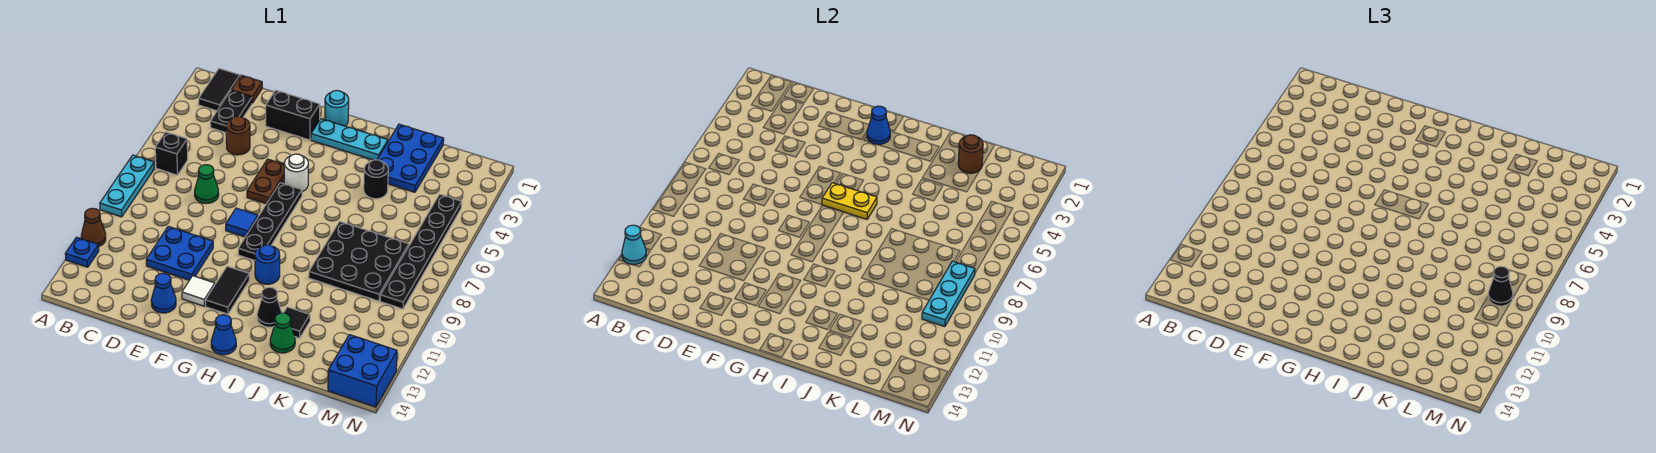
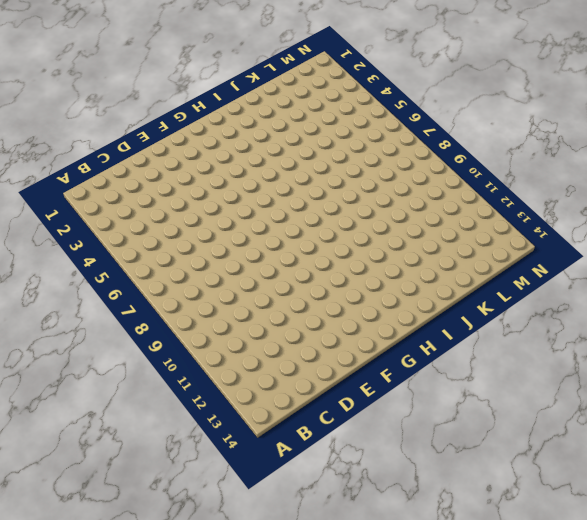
none -> cyan plate A7:A9 level 1
none -> brown cone A11 level 1
none -> blue plate A12 level 1
none -> black tile B1:B2 level 1

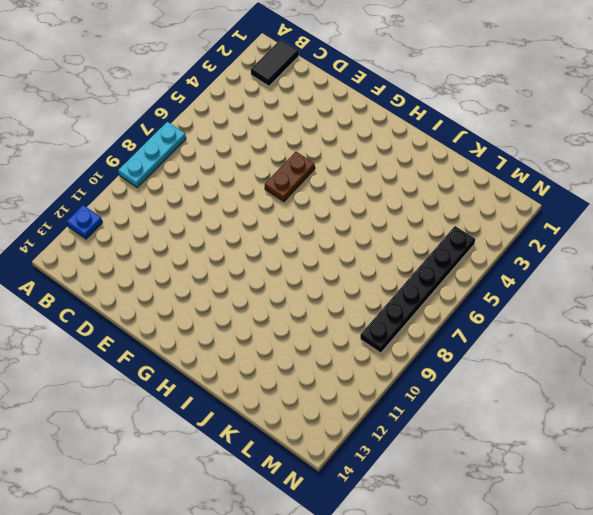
none -> brown cone A11 level 1
none -> black brick B6 level 1
none -> brown plate C1 level 1
none -> black plate C2:C3 level 1

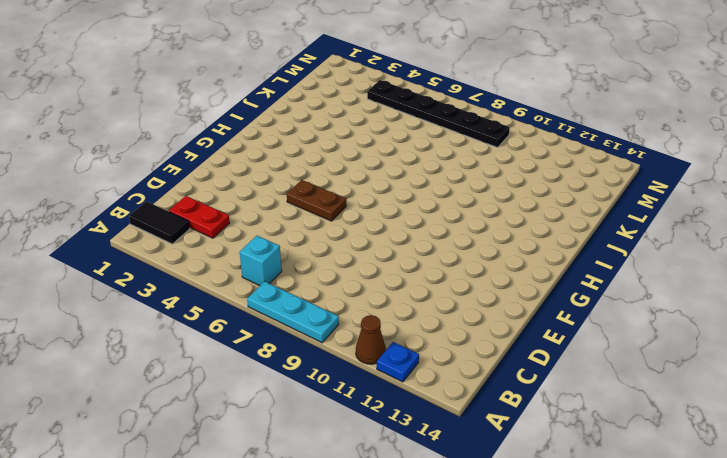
cyan brick B6 level 1 -> black brick B6 level 1
red plate C2:C3 level 1 -> black plate C2:C3 level 1
none -> brown plate C1 level 1
none -> brown round brick D4 level 1
none -> green cone D7 level 1
none -> blue plate D10:E11 level 1

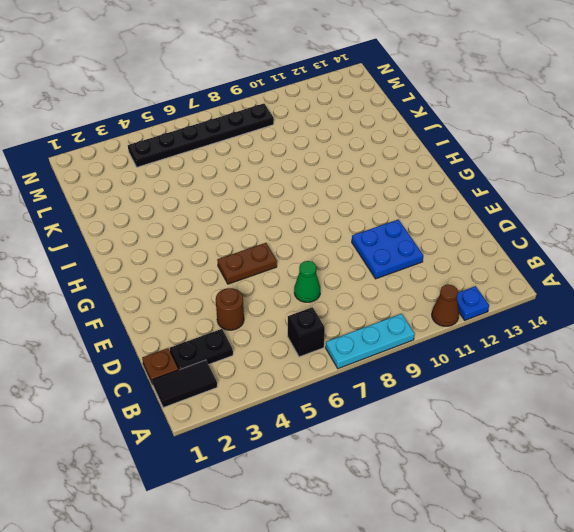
none -> black brick E2:F2 level 1
none -> blue cone E13 level 1
none -> blue tile F8 level 1
none -> white tile F12 level 1

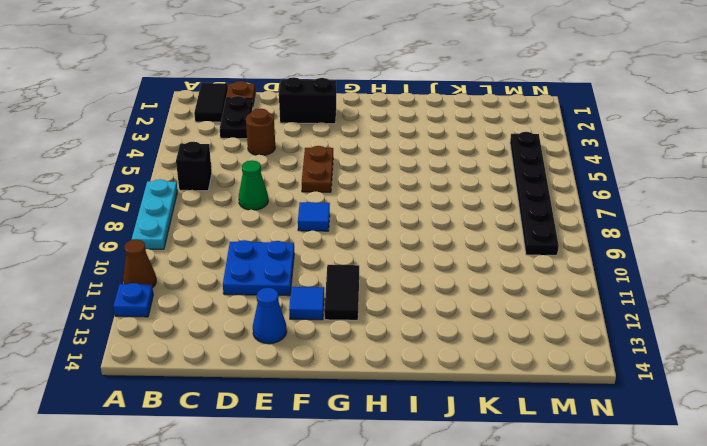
blue tile F12 level 1 -> white tile F12 level 1
none -> cyan round brick G1 level 1
none -> cyan plate G2:I2 level 1
none -> white round brick G5 level 1
none -> black plate G6:G9 level 1

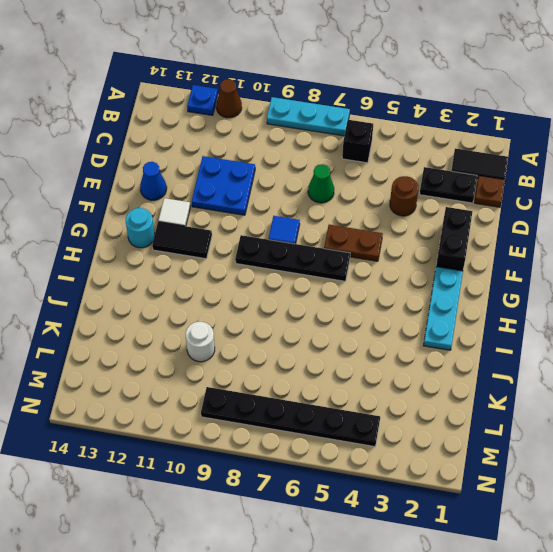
cyan round brick G13 level 1 -> cyan round brick G1 level 1
white round brick K10 level 1 -> white round brick G5 level 1
none -> blue round brick H10 level 1
none -> blue cone H14 level 1
none -> black cone I12 level 1
none -> blue plate J1:K3 level 1

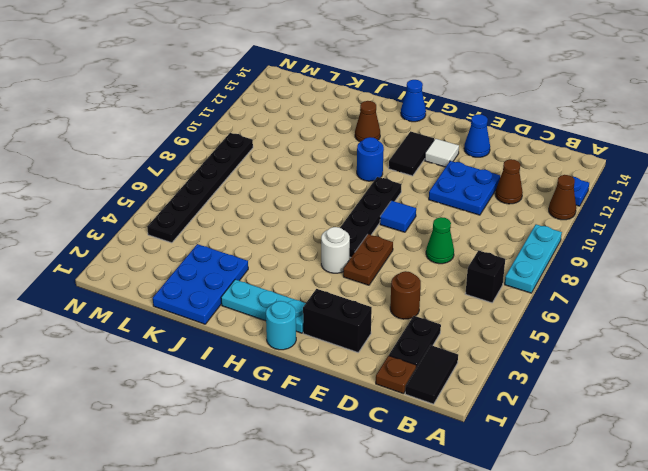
brown cone C11 level 1 -> none
brown cone I12 level 1 -> black cone I12 level 1
none -> black round brick J4 level 1
none -> black plate J7:L9 level 1
none -> black tile J12 level 1
none -> green cone J13 level 1

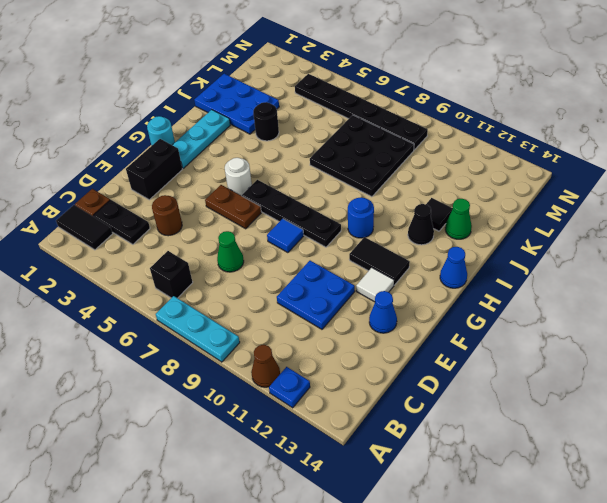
none -> blue brick M13:N14 level 1
none -> cyan cone A12 level 2
none -> blue cone G2 level 2
none -> yellow plate G6:H6 level 2

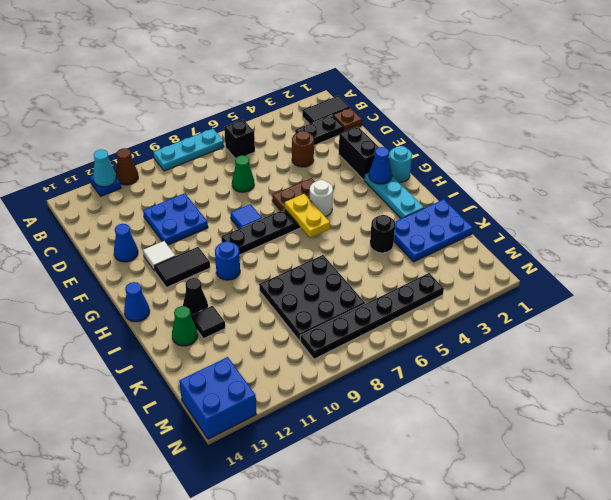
none -> brown round brick K2 level 2
none -> cyan plate M8:M10 level 2
none -> black cone M9 level 3

